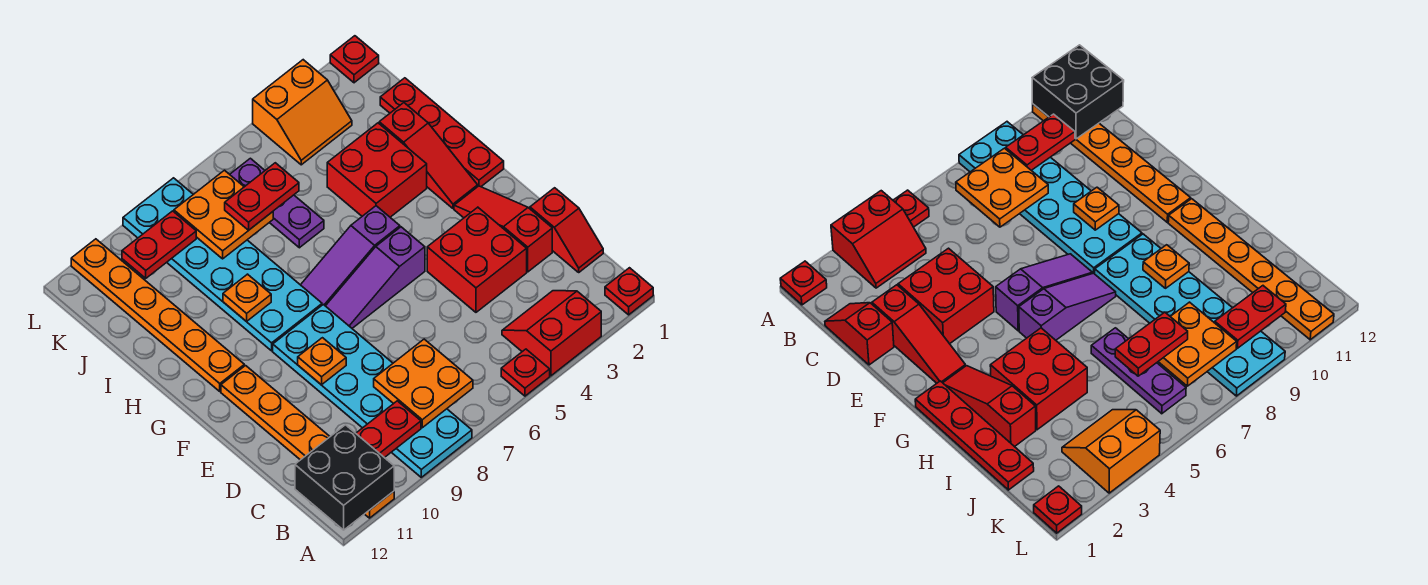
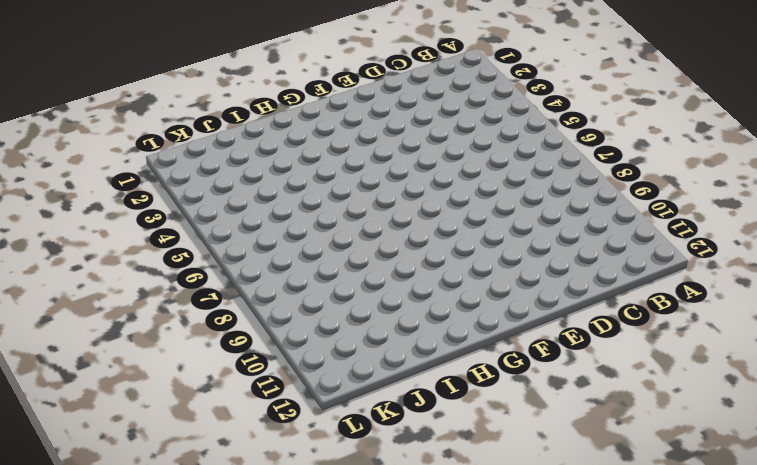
none -> red plate A1 level 1
none -> red slope A3:B4 level 1 top A
none -> red plate A5 level 1

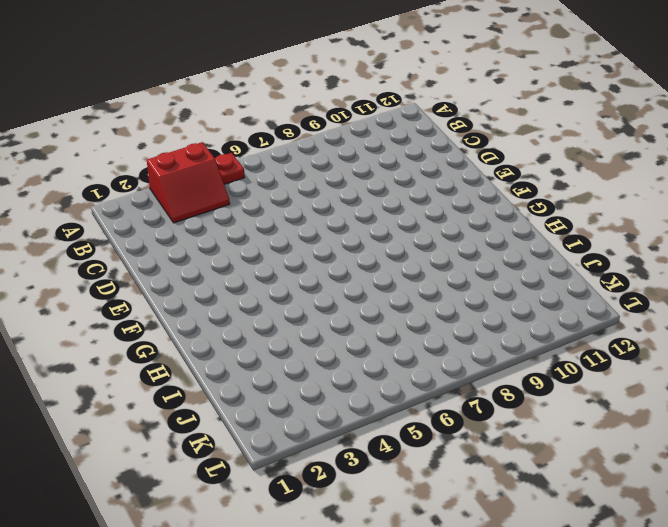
none -> red plate A1 level 1
none -> cyan plate A8:F9 level 1
none -> orange plate A11:F11 level 1

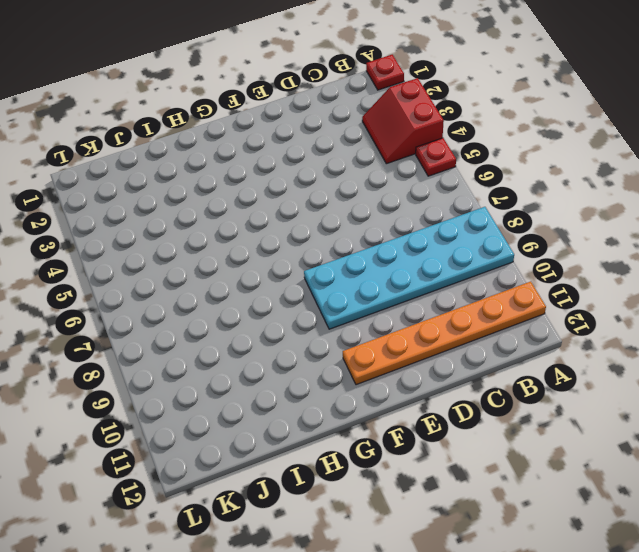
none -> red slope C1:D1 level 1 top D
none -> red slope D2:F2 level 1 top D
none -> red brick D3:E4 level 1

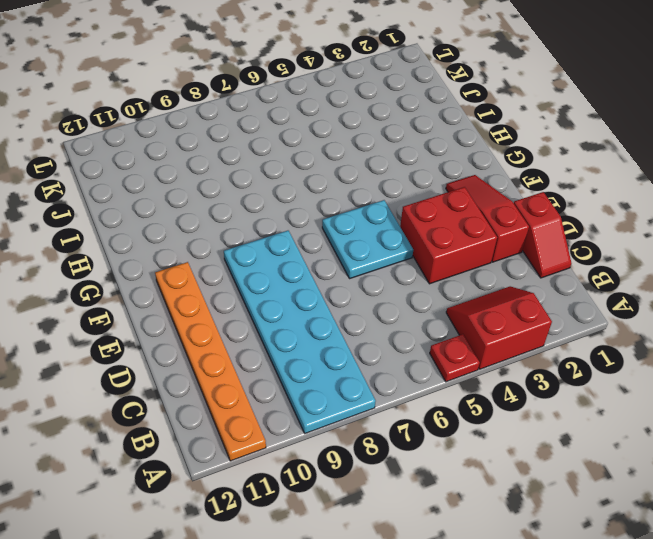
cyan plate E5:F6 level 1 -> purple slope F5:F7 level 1 top 5
none -> red plate A1 level 1
none -> red plate G1:J1 level 1
none -> red slope G2:I2 level 1 top I

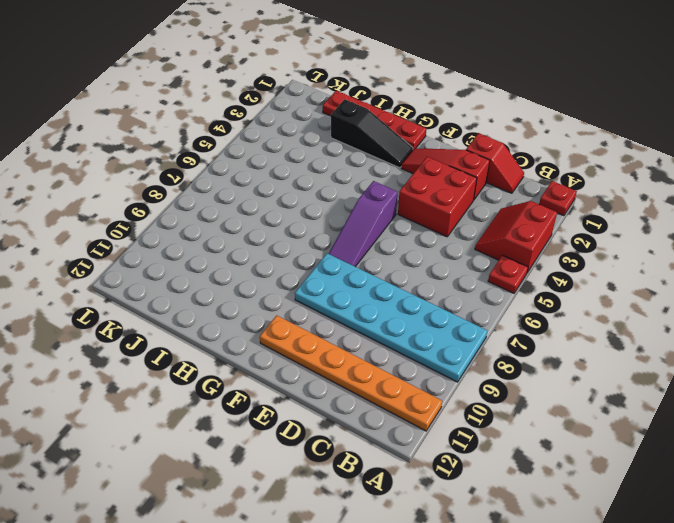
black slope G2:I2 level 1 top I -> red slope G2:I2 level 1 top I
none -> purple slope G5:G7 level 1 top 5
none -> cyan plate G8:L9 level 1
none -> orange plate G11:L11 level 1

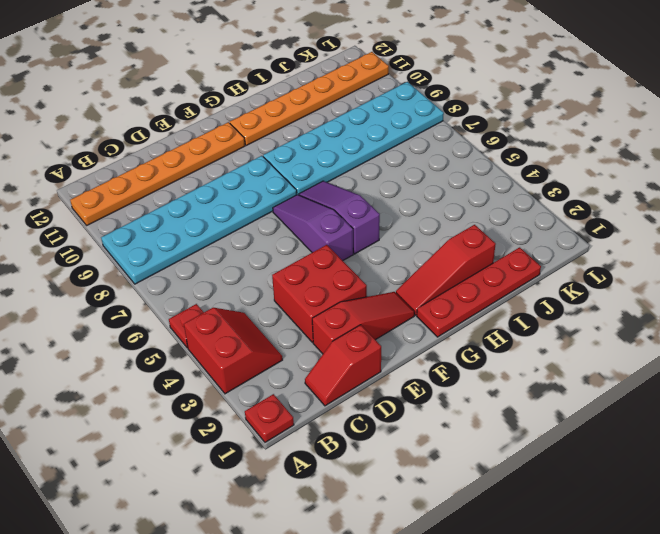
none -> red brick H3:I4 level 1
none -> purple plate I6:K6 level 1
none -> orange slope K3:L4 level 1 top L

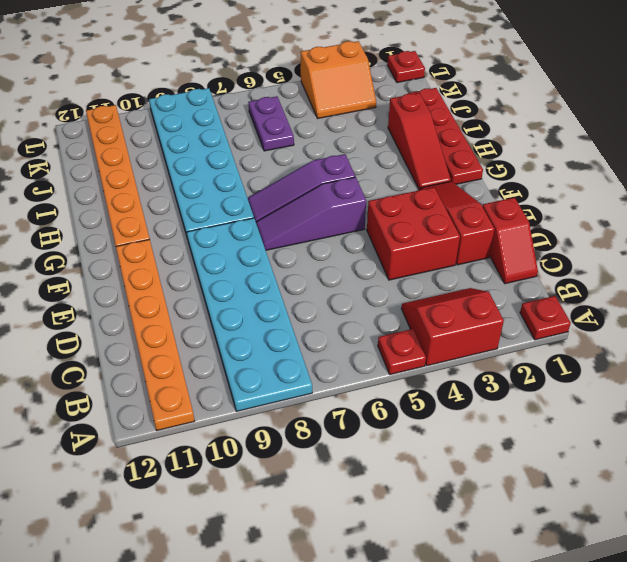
purple plate J6:K6 level 1 -> purple plate I6:K6 level 1
none -> red brick H3:I4 level 1
none -> black brick A11:B12 level 2
none -> orange plate B7:C8 level 2

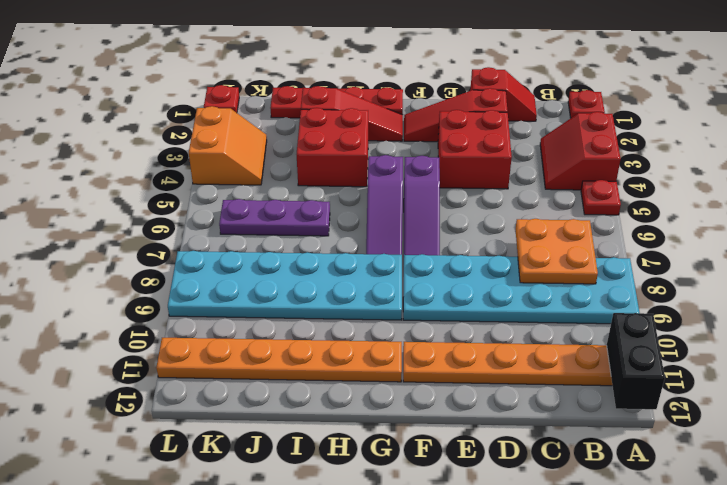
black brick A11:A12 level 2 -> black brick A11:B12 level 2
none -> red plate B9:B10 level 2
none -> orange plate E9 level 2
none -> orange plate H9 level 2

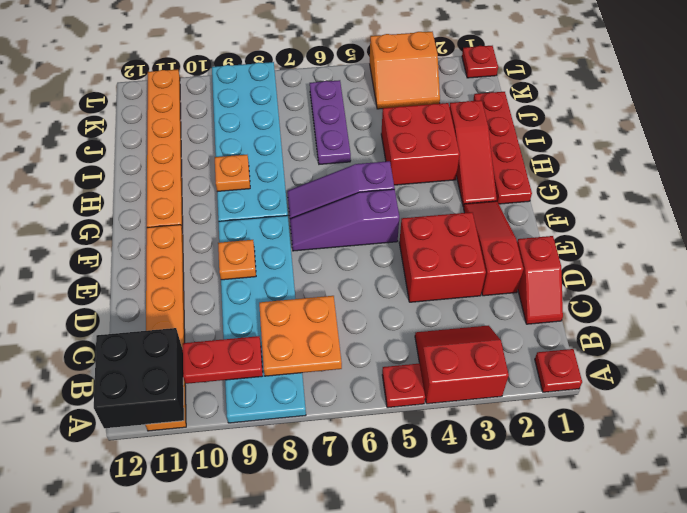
none -> orange plate J7:K8 level 2
none -> red plate K9:K10 level 2
none -> red plate J6:J7 level 3

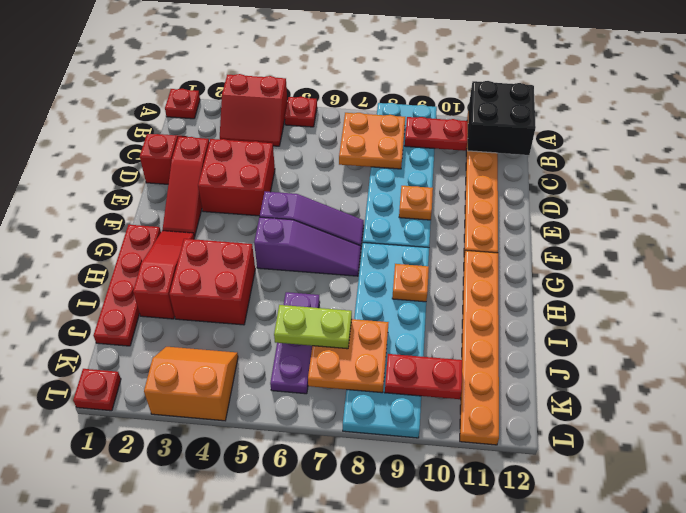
lime plate J6:J7 level 3 -> red plate J6:J7 level 3

